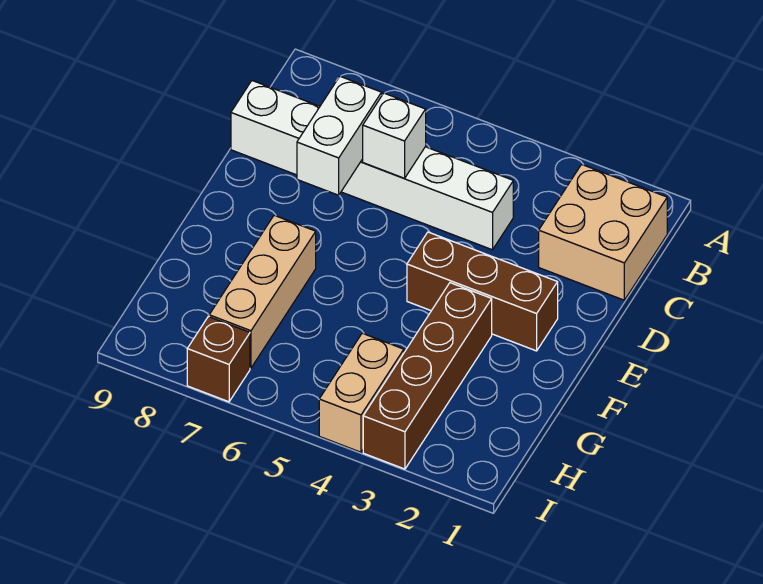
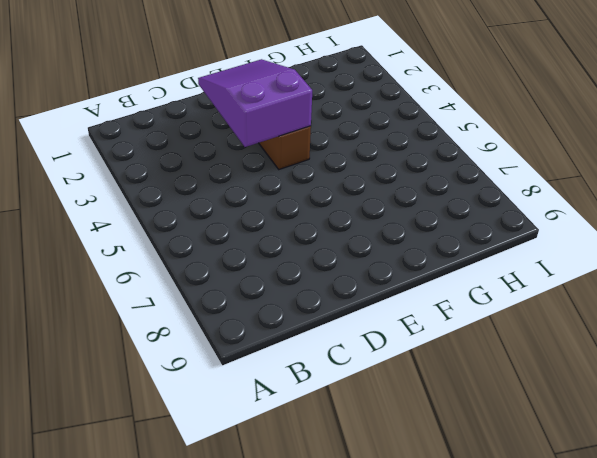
purple slope D2:E4 level 2 top 4 -> none
none -> tan brick B1:C2 level 1
none -> white brick C4:C9 level 1

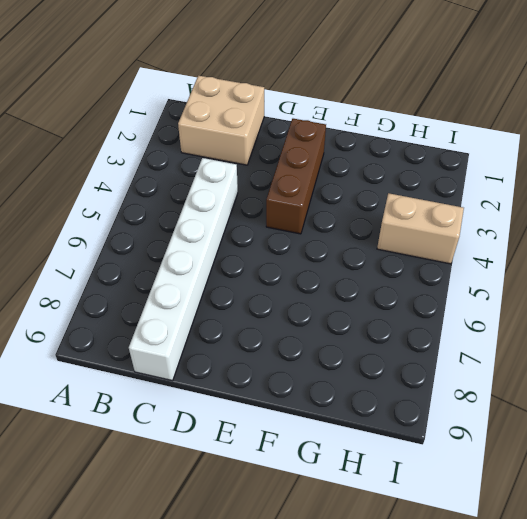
none -> brown brick F3:I3 level 1
none -> tan brick F7:H7 level 1

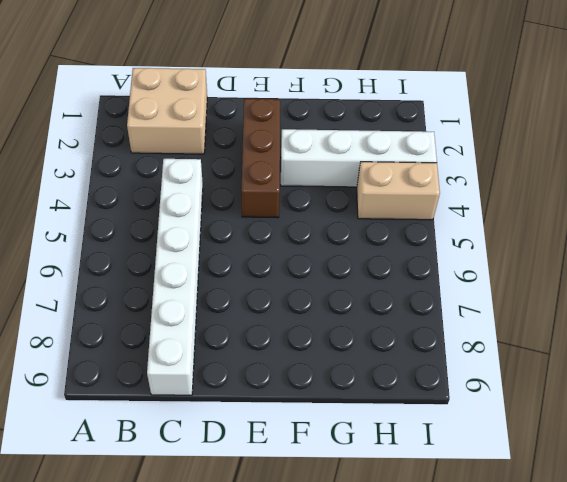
white brick F3:I3 level 1 -> brown brick F3:I3 level 1
none -> tan brick F7:H7 level 1
none -> brown brick I7 level 1

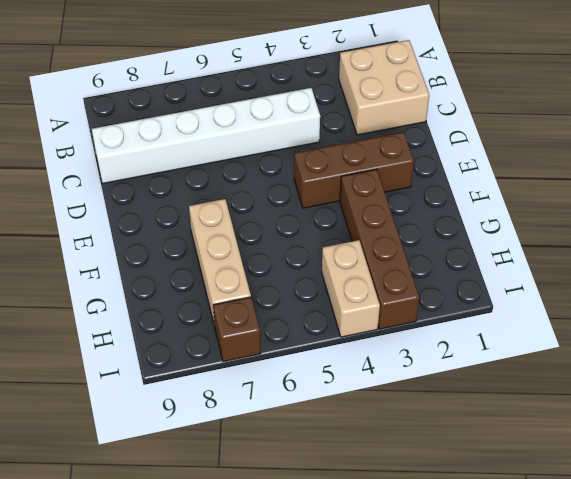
none -> white brick C6 level 2
none -> white brick C7:D7 level 2

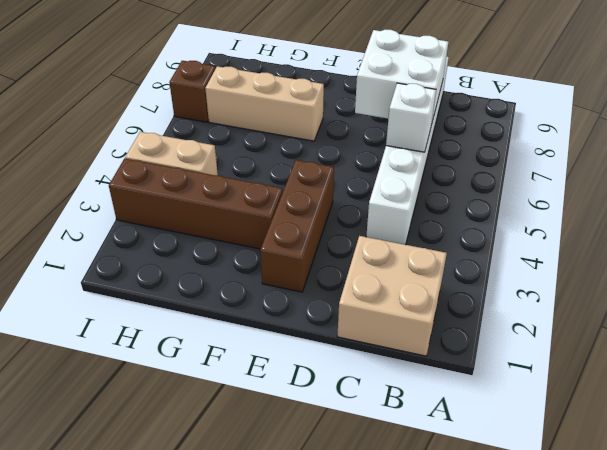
white brick C7:D8 level 2 -> white brick C7:D7 level 2

